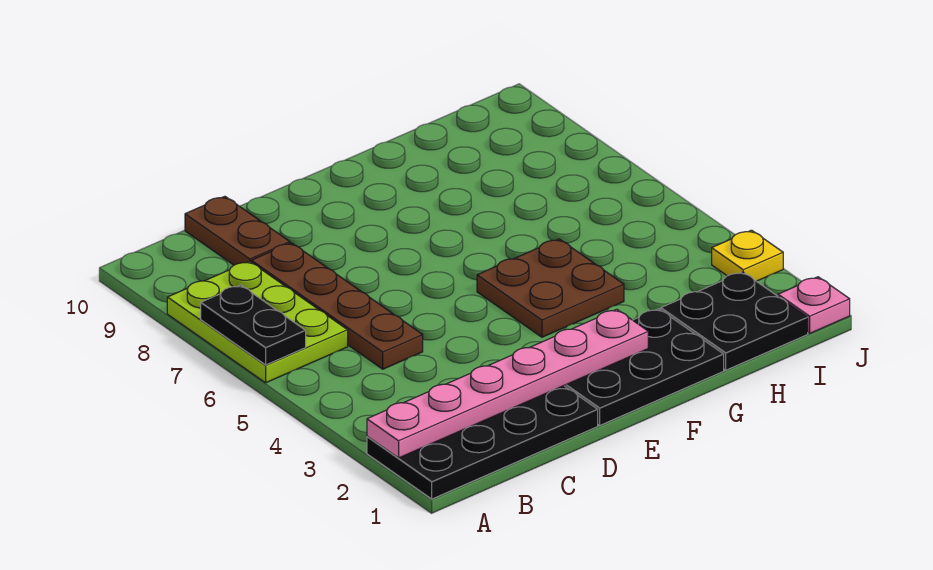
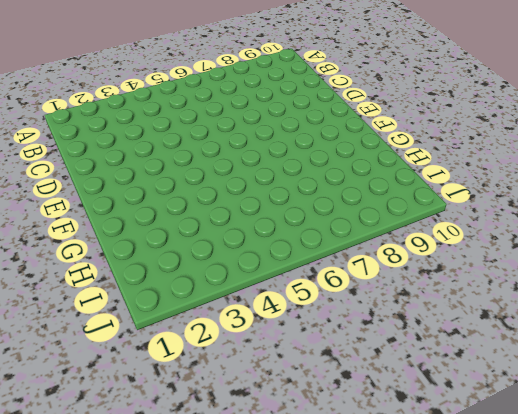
none -> black plate A1:D2 level 1
none -> lime plate A6:B8 level 1

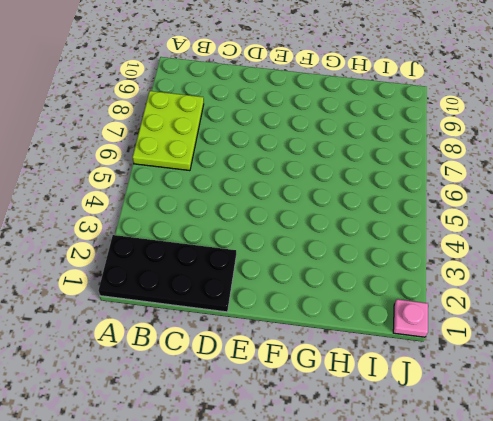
none -> brown plate C5:C8 level 1
none -> brown plate C9:C10 level 1

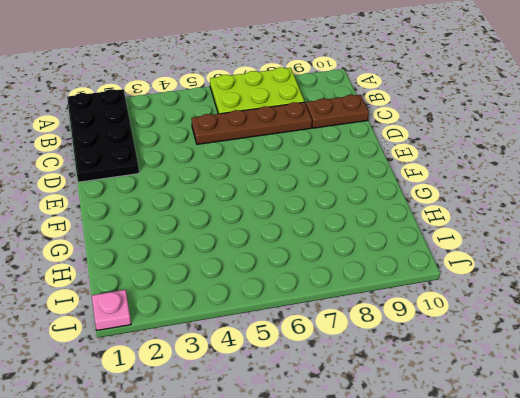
none -> black plate E1:G2 level 1
none -> brown plate F4:G5 level 1

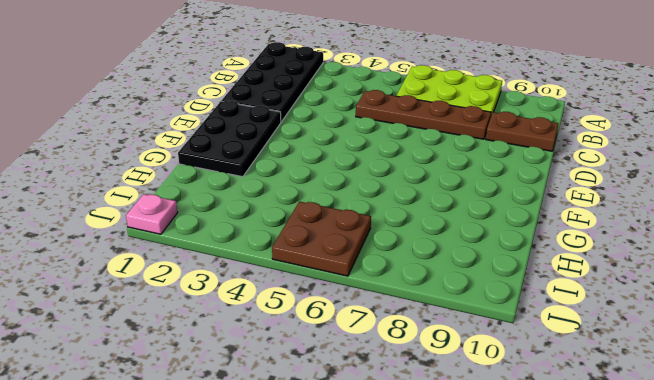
brown plate I5:J6 level 1 -> brown plate F4:G5 level 1
none -> black plate H1:I2 level 1
none -> yellow plate J3 level 1

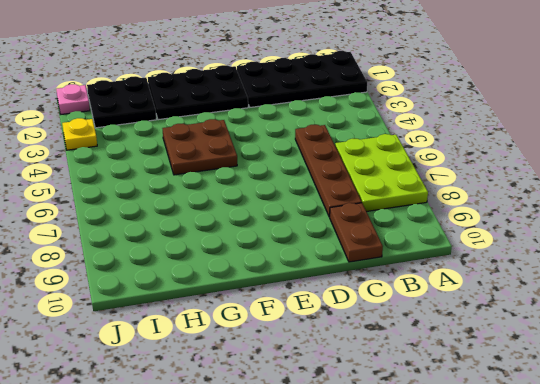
none -> pink plate A2:F2 level 2
none -> black plate A6:A7 level 2

